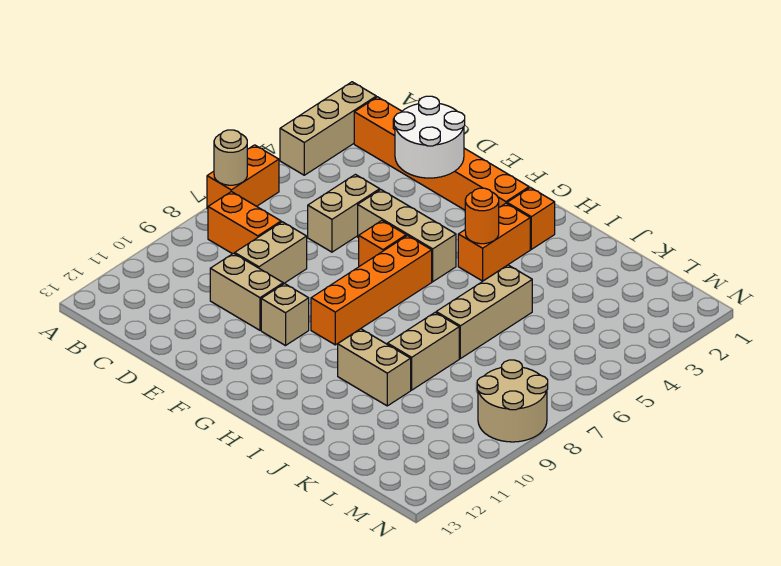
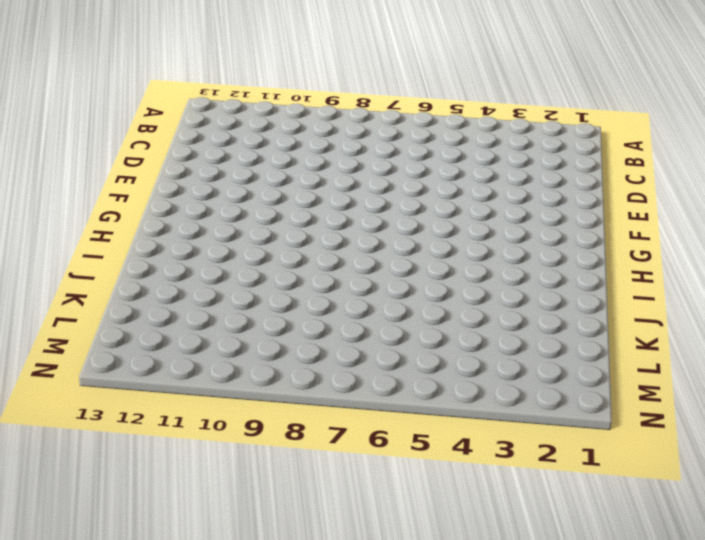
none -> tan brick A2:A4 level 1
none -> orange brick A6:A7 level 1
none -> orange brick B2:G2 level 1

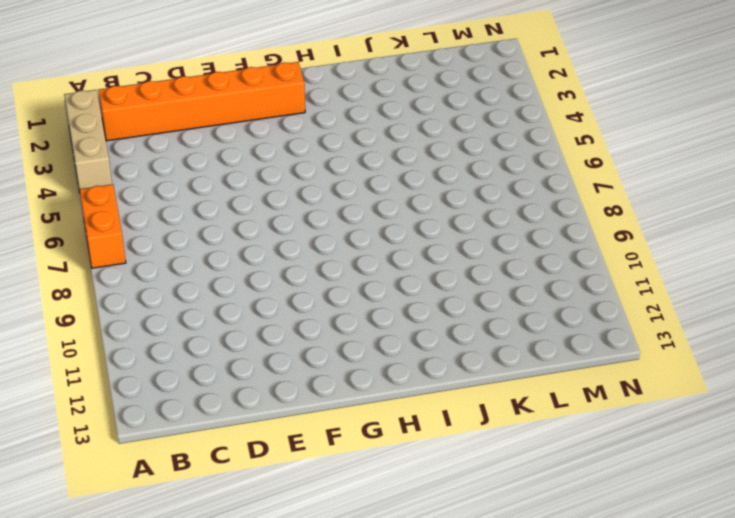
none -> orange brick B8:C8 level 1
none -> tan brick D5:D6 level 1
none -> tan brick D8:D9 level 1

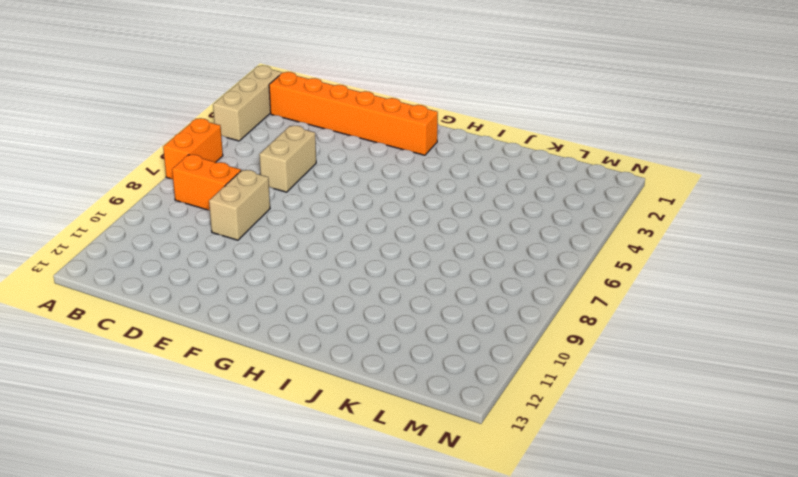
none -> tan brick D10:E10 level 1
none -> tan brick E5:G5 level 1
none -> orange brick F6 level 1

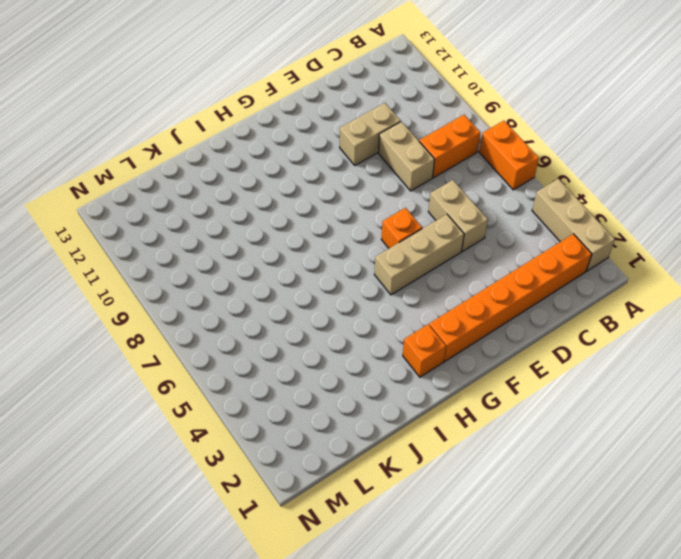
none -> tan brick F10 level 1
none -> orange brick G6:G9 level 1
none -> orange brick H3:H4 level 1

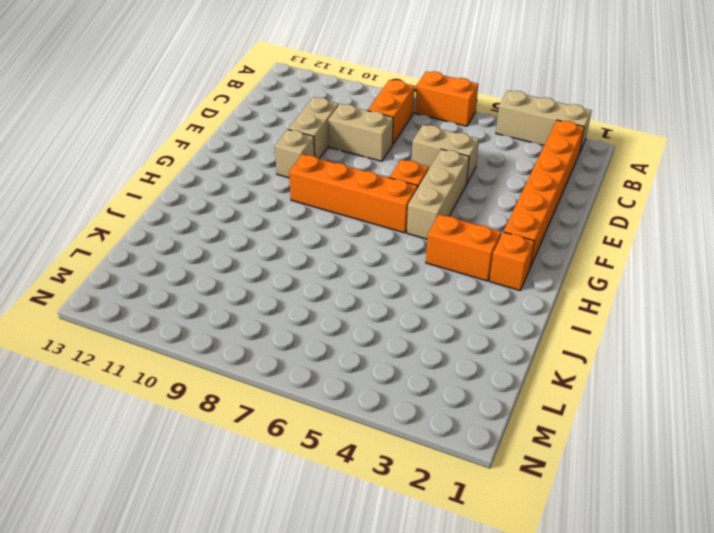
none -> tan brick I10:J10 level 1
none -> tan brick J5:J7 level 1
none -> tan brick J8:J9 level 1

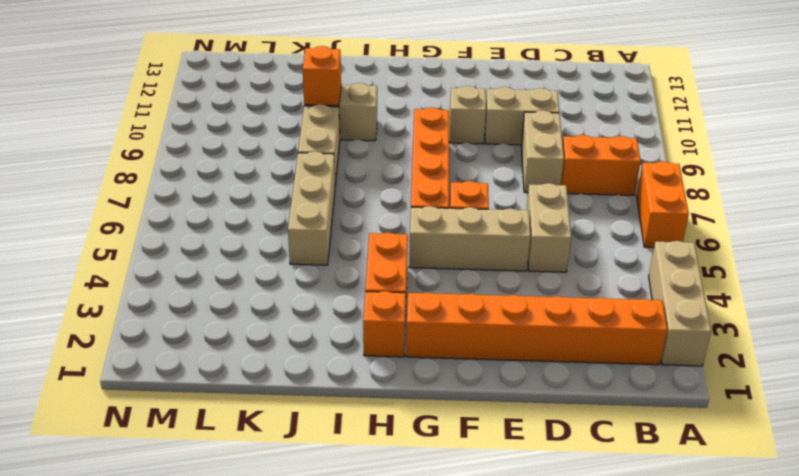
orange brick J10 level 2 -> none
none -> tan round brick M8:N9 level 1
none -> tan round brick A7 level 2
none -> white round brick D2:E3 level 2

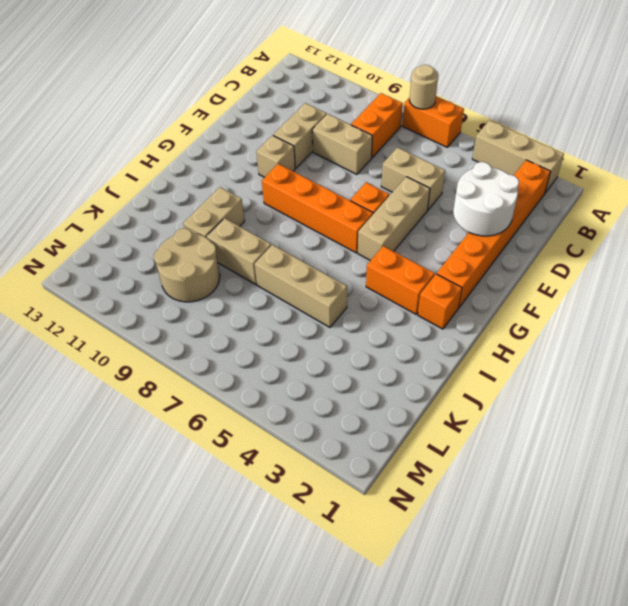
tan round brick K9:L10 level 1 -> tan round brick M8:N9 level 1
none -> orange round brick H4 level 2

